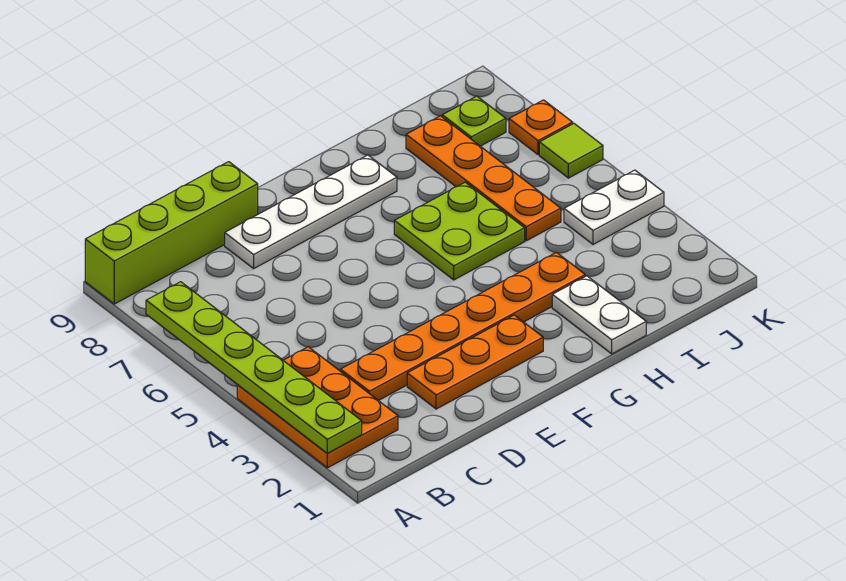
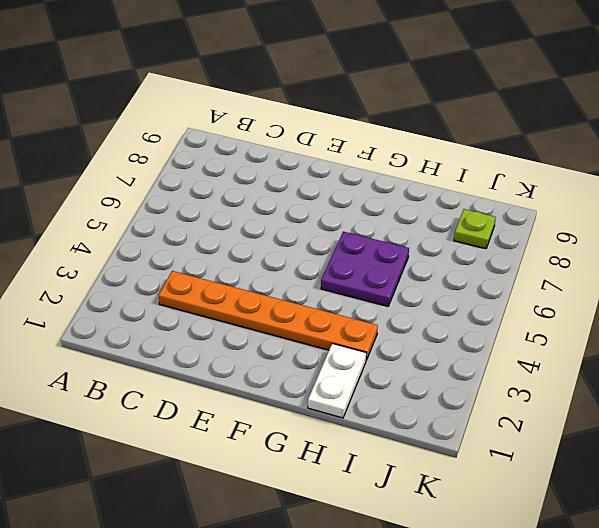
purple plate G5:H6 level 1 -> lime plate G5:H6 level 1
none -> orange plate A2:B4 level 1
none -> lime brick A9:D9 level 1
none -> orange plate D2:F2 level 1

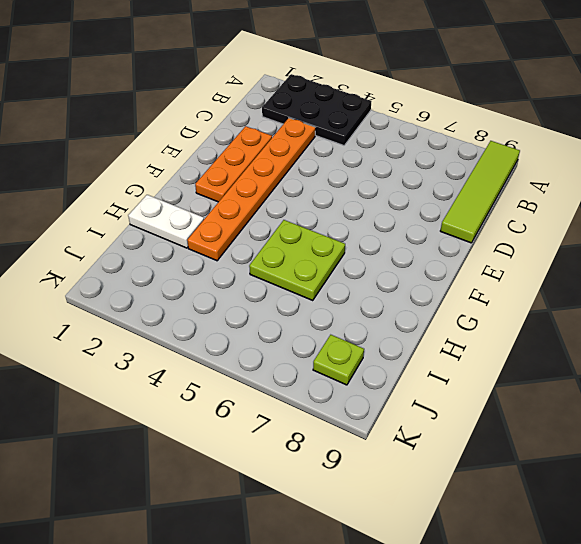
black plate A2:B4 level 1 -> orange plate A2:B4 level 1
lime tile A9:D9 level 1 -> lime brick A9:D9 level 1
none -> white plate D8:G8 level 1
none -> orange plate I5:I8 level 1
none -> white plate J4:K4 level 1

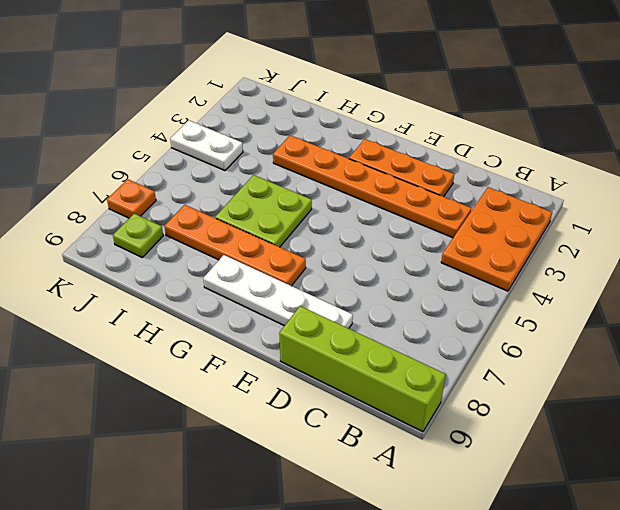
orange plate F7:I7 level 1 -> orange plate I5:I8 level 1
none -> white plate H1:H2 level 1
none -> lime tile K6 level 1
none -> lime plate A2:A7 level 2

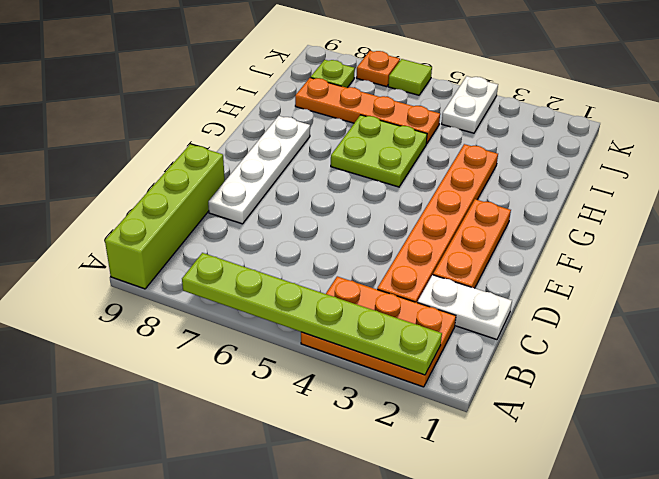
white plate C1:C2 level 1 -> white plate H1:H2 level 1

